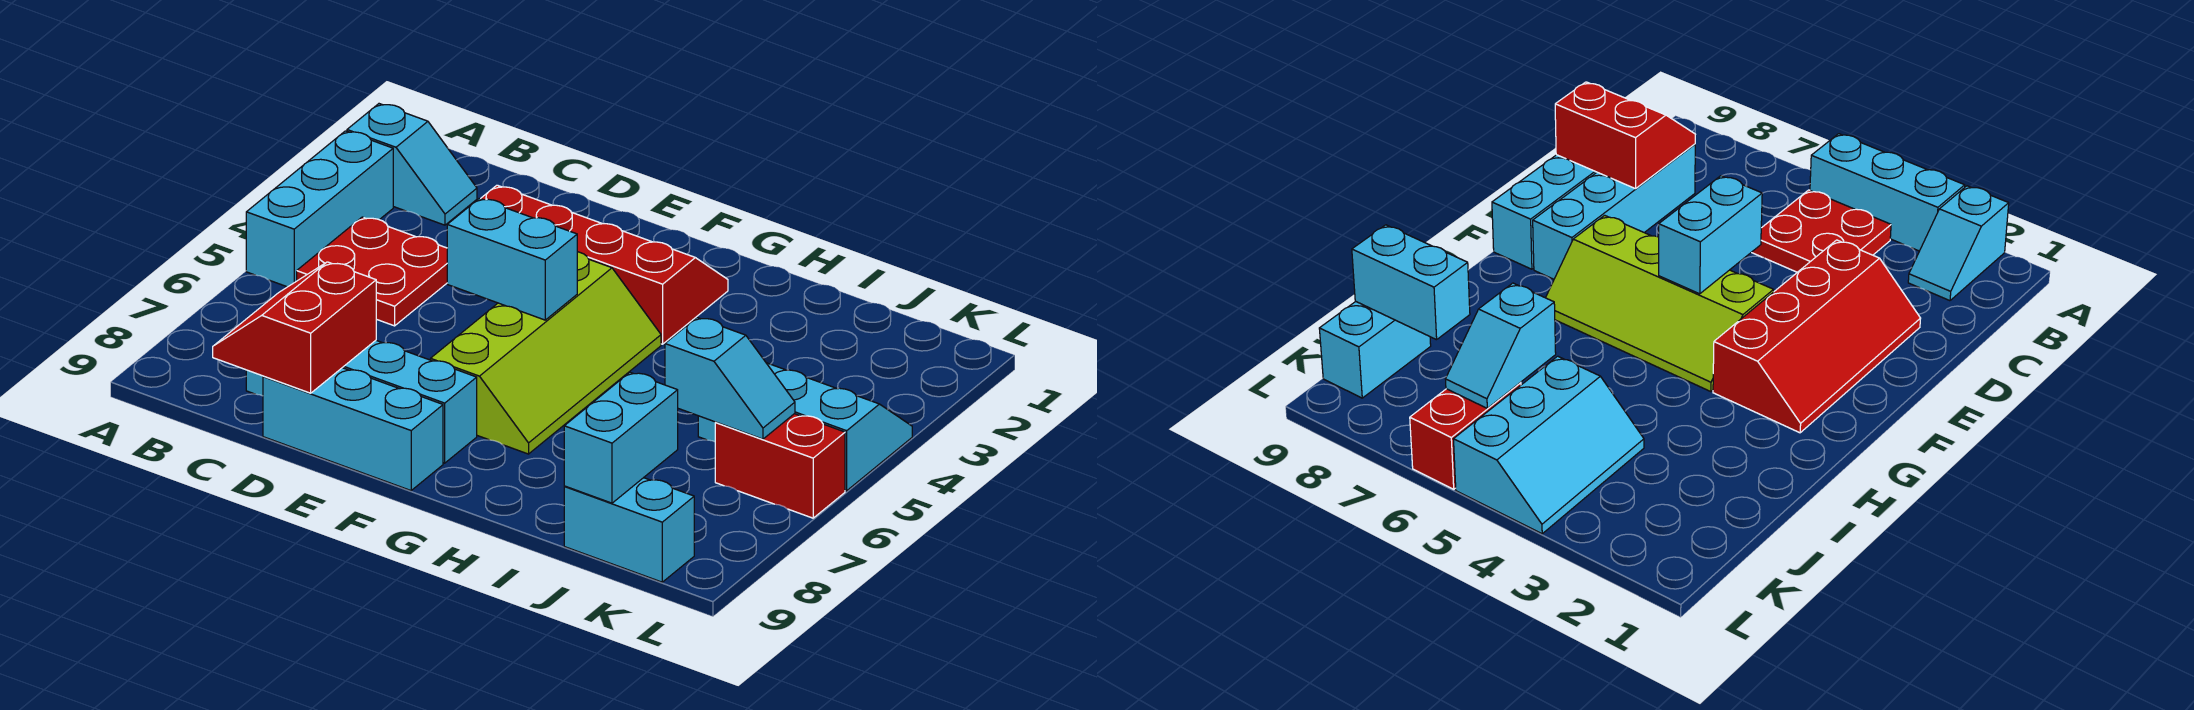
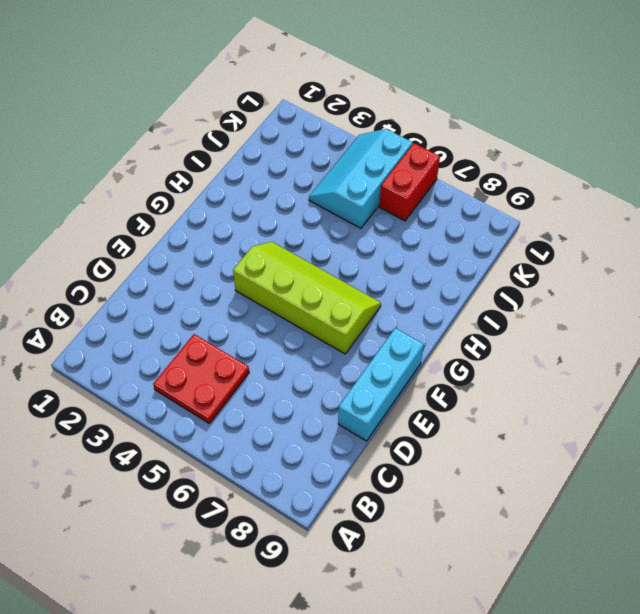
none -> cyan slope A2:B2 level 1 top A
none -> cyan brick A3:A5 level 1
none -> cyan brick C8:F8 level 1

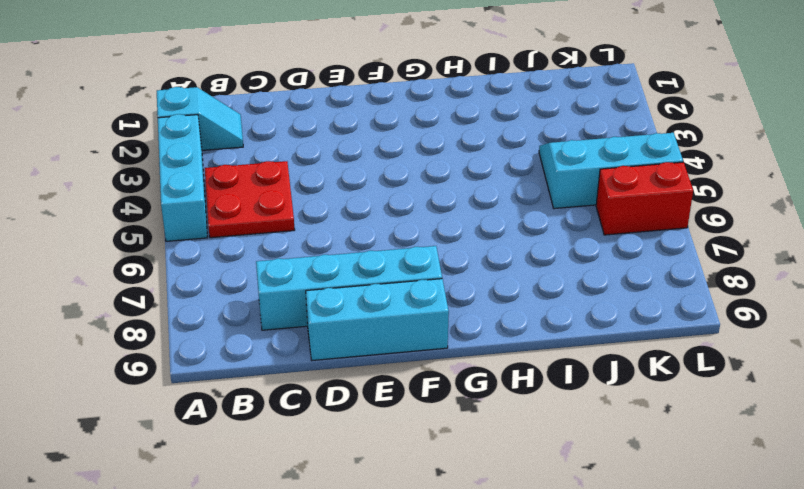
none -> red slope D2:G3 level 1 top 3
none -> lime slope F4:G7 level 1 top F
none -> cyan brick J9:K9 level 1

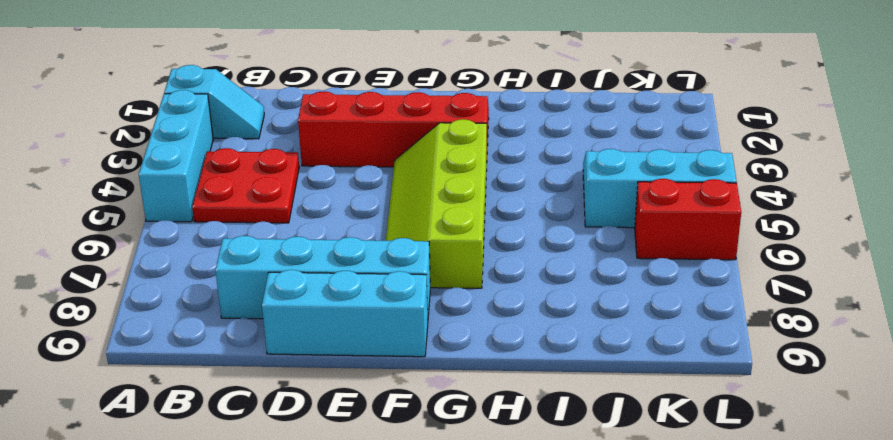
lime slope F4:G7 level 1 top G -> lime slope F4:G7 level 1 top F
none -> cyan brick J9:K9 level 1
none -> red slope C8:D9 level 2 top D
none -> cyan brick E5:F5 level 2

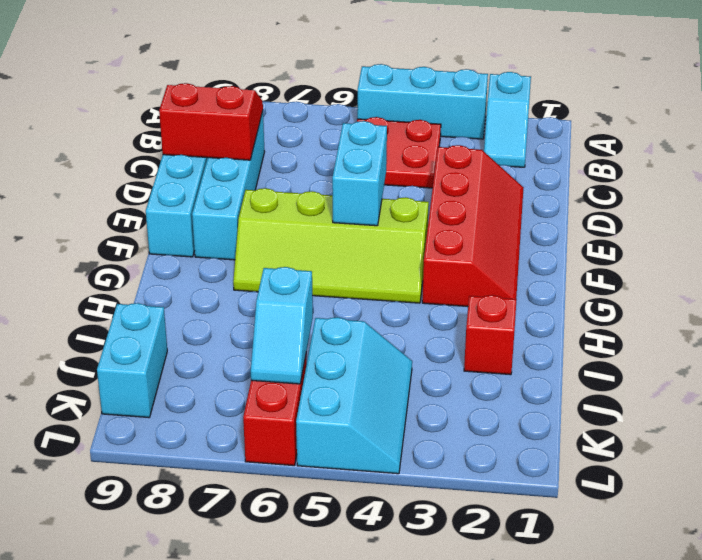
red brick I2 level 1 -> none
none -> cyan brick J8:J9 level 2

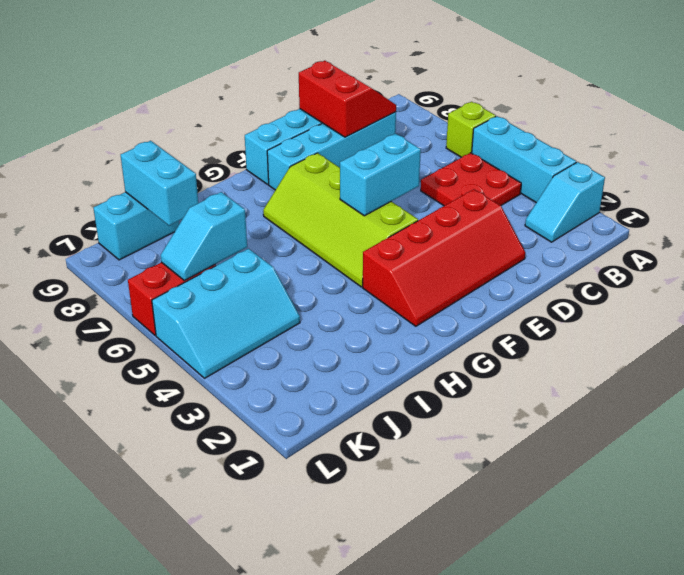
lime brick A6 level 1 -> none

